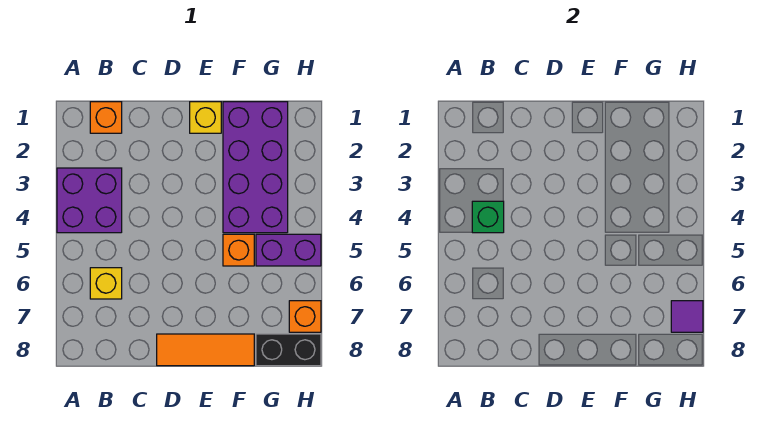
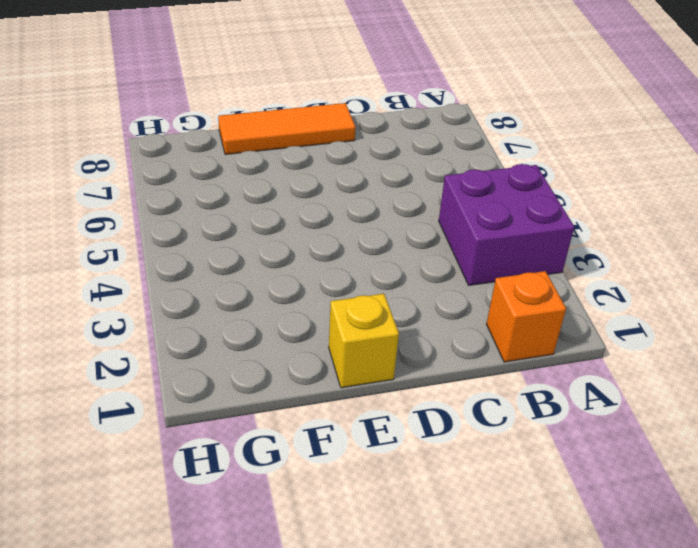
none -> yellow brick B6 level 1
none -> purple brick F1:G4 level 1
none -> orange brick F5 level 1

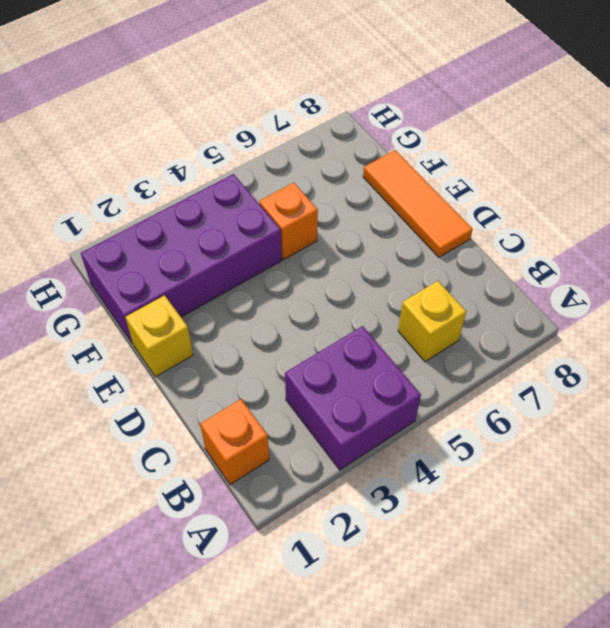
none -> purple brick G5:H5 level 1
none -> black brick G8:H8 level 1
none -> orange brick H7 level 1

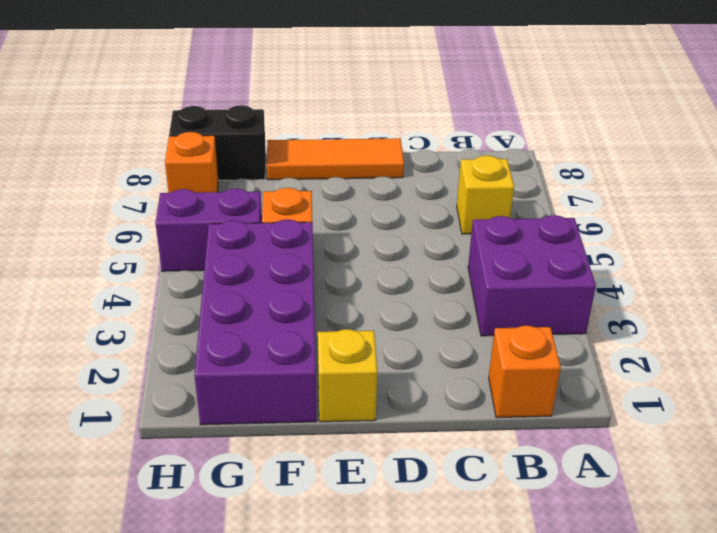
none -> green brick B4 level 2
none -> purple tile H7 level 2

